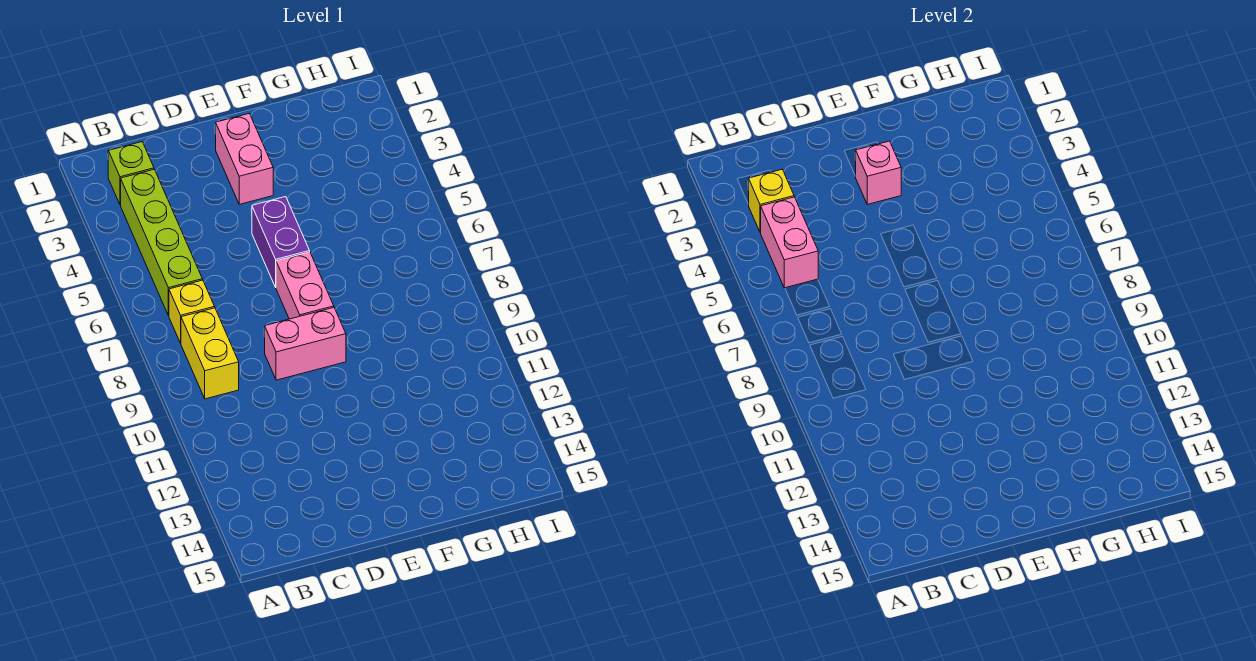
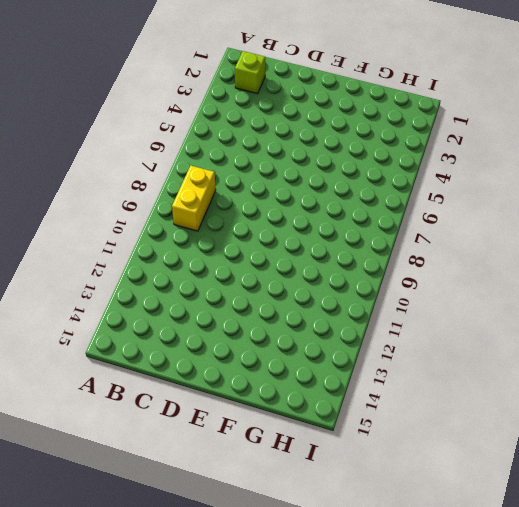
none -> lime brick B3:B6 level 1
none -> yellow brick B7 level 1

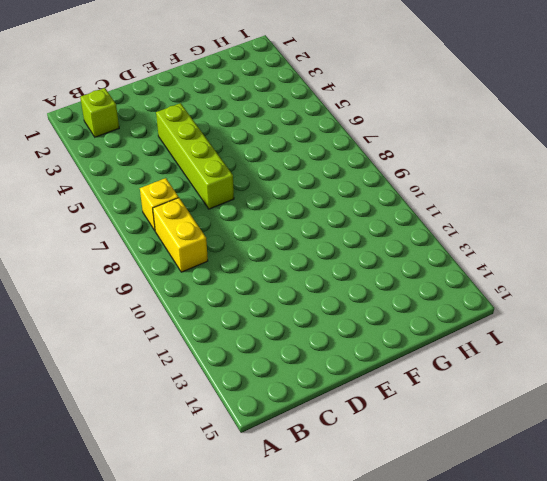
lime brick D4:D7 level 1 -> lime brick B3:B6 level 1
none -> pink brick D9:E9 level 1
none -> pink brick E2:E3 level 1

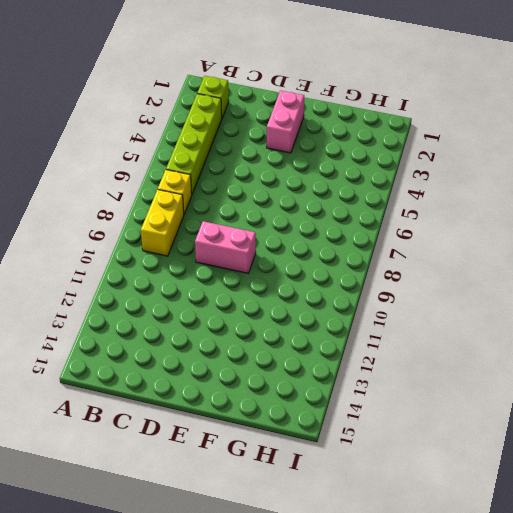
none -> purple brick E5:E6 level 1
none -> pink brick E7:E8 level 1

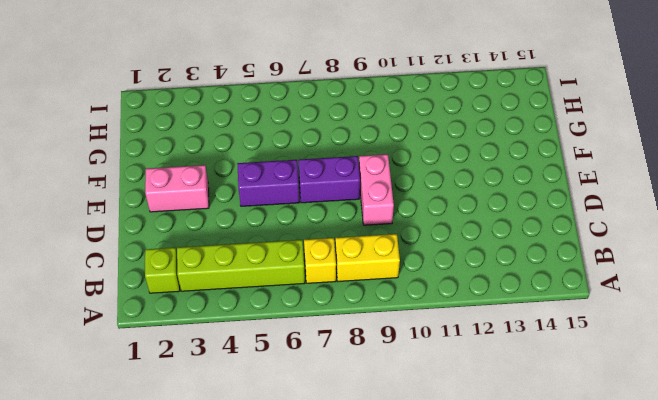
purple brick E7:E8 level 1 -> pink brick E7:E8 level 1
none -> yellow brick B3 level 2
none -> pink brick B4:B5 level 2

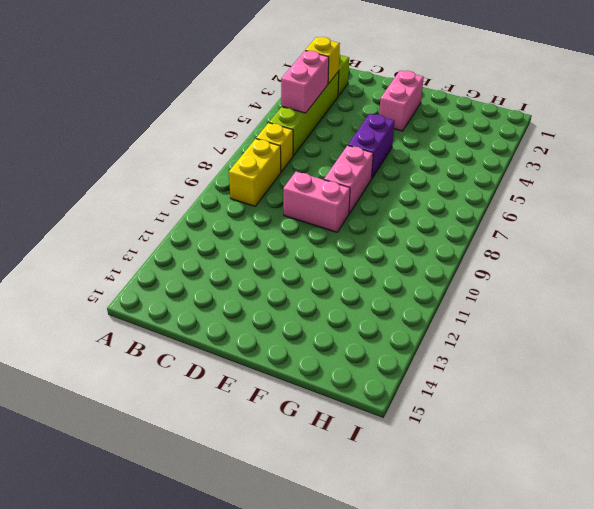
none -> pink brick E3 level 2

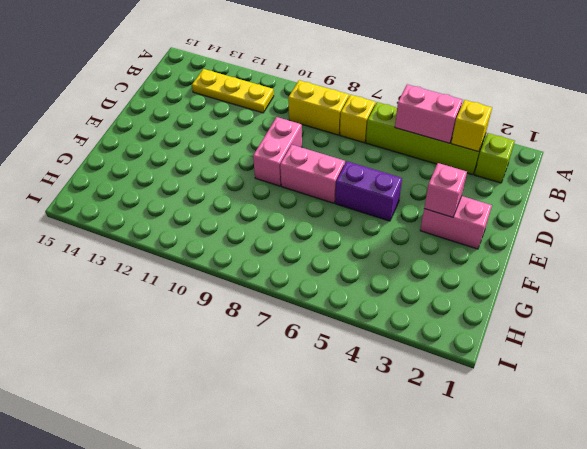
yellow plate B11:B13 level 1 -> none

